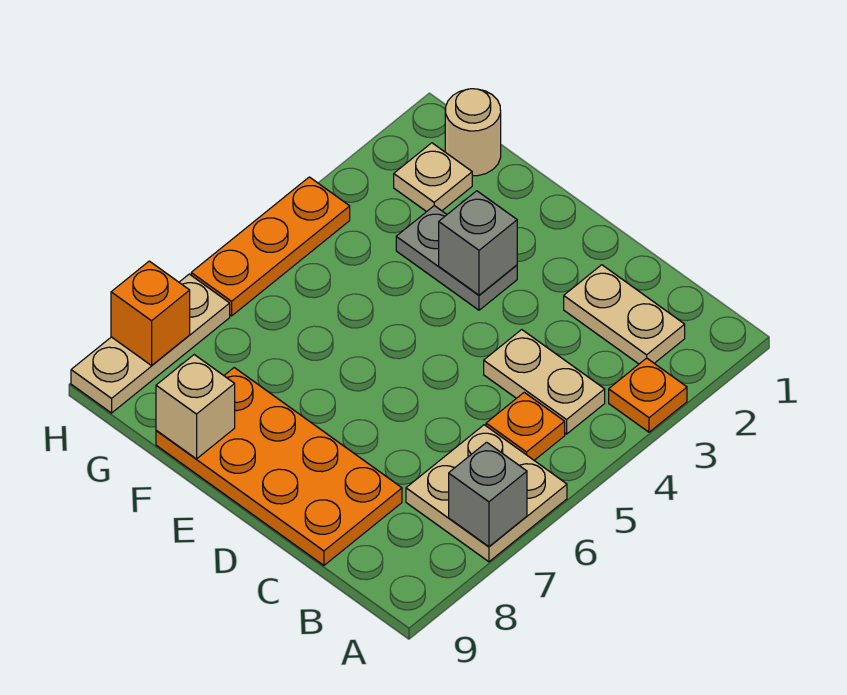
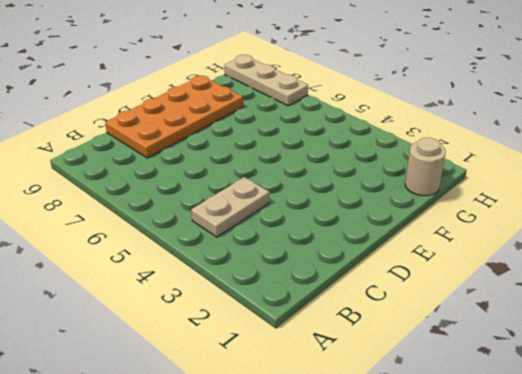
none -> orange plate A3 level 1
none -> tan plate A6:B7 level 1
none -> tan plate B2:C2 level 1

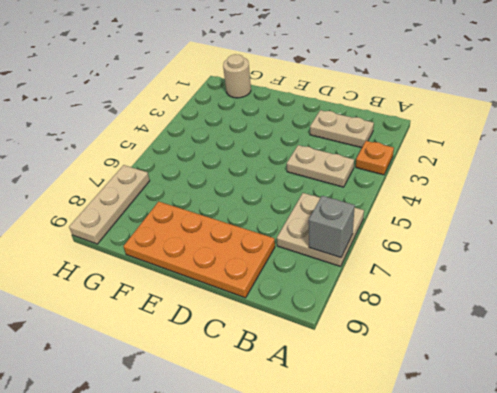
none -> orange plate B5 level 1
none -> grey plate E3:F3 level 1
none -> tan plate G2 level 1

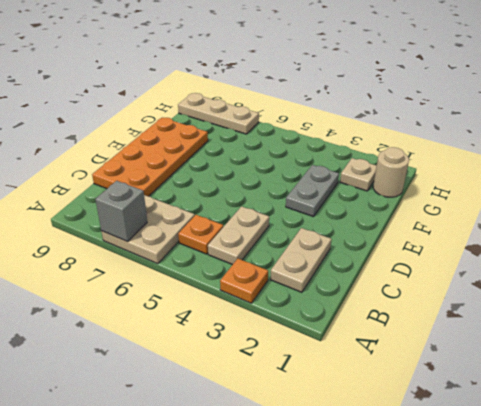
none -> orange plate H4:H6 level 1
none -> grey brick E3 level 2
none -> tan brick F9 level 2

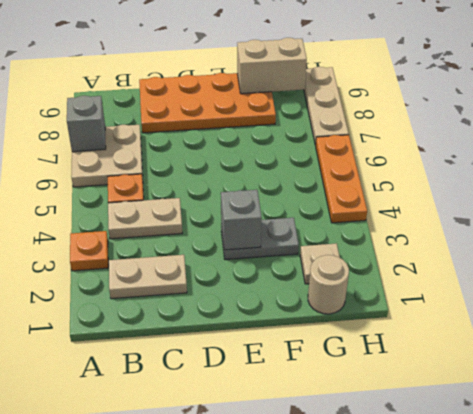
tan brick F9:G9 level 2 -> tan brick F9 level 2
none -> orange brick H8 level 2

